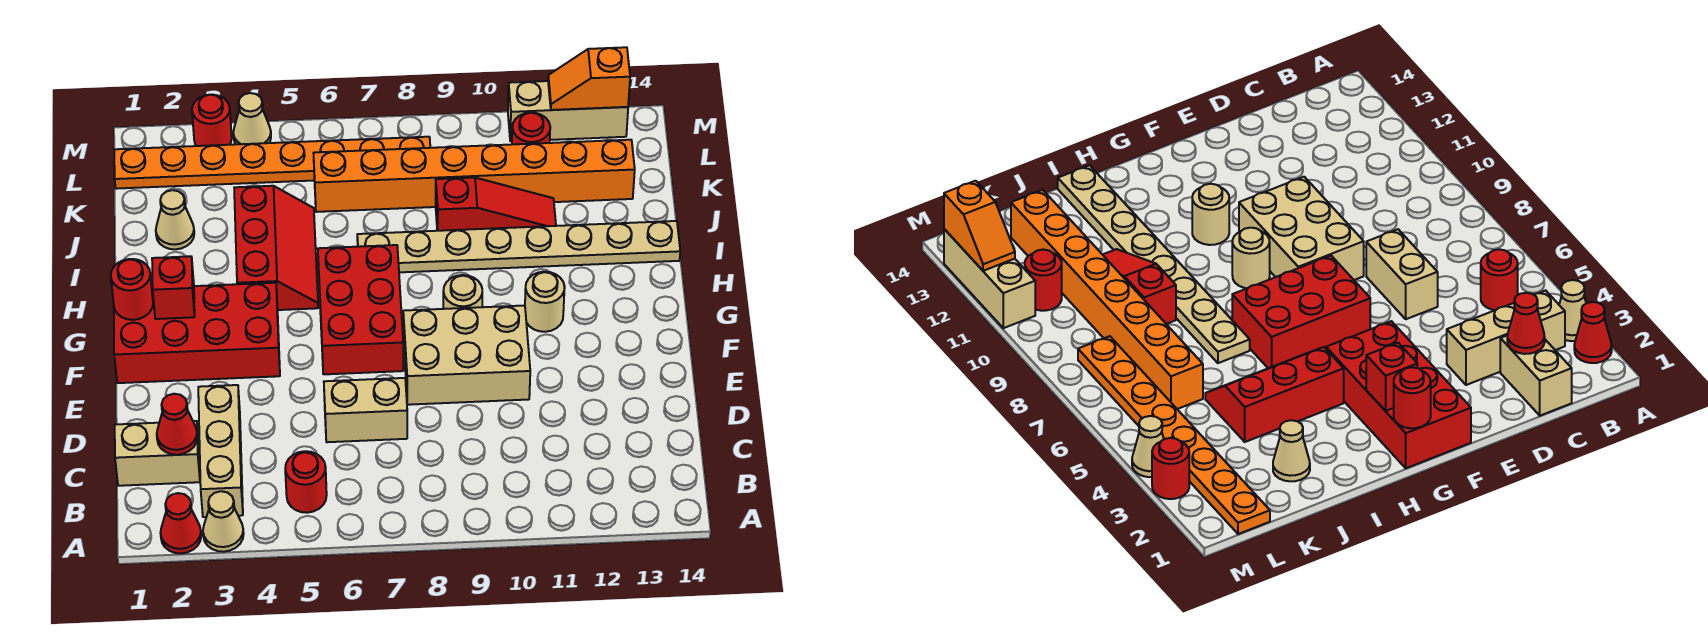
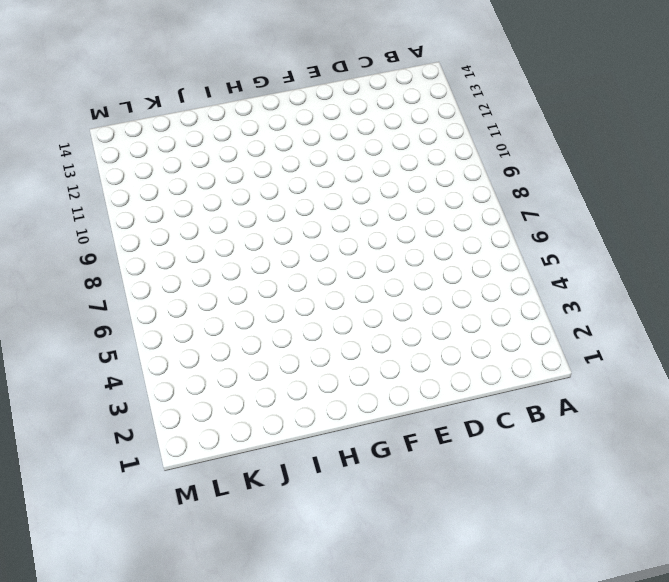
none -> red cone A2 level 1
none -> tan cone A3 level 1
none -> tan brick B3:D3 level 1

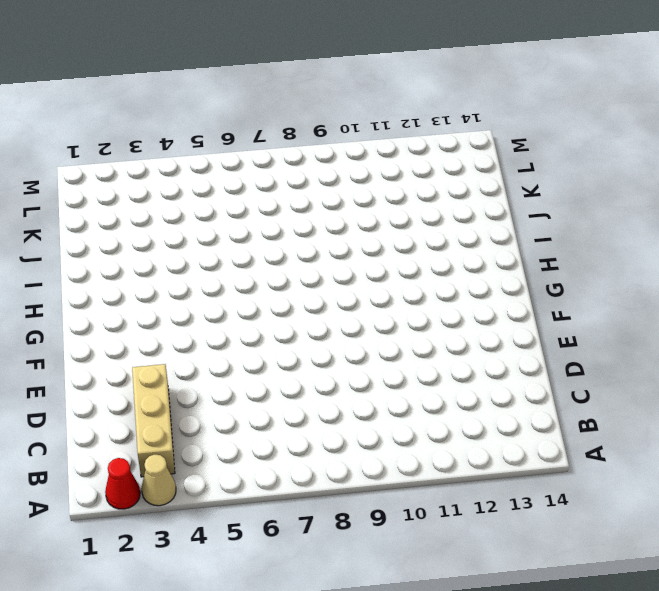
none -> red round brick B5 level 1
none -> tan brick C1:C2 level 1
none -> tan brick D6:D7 level 1

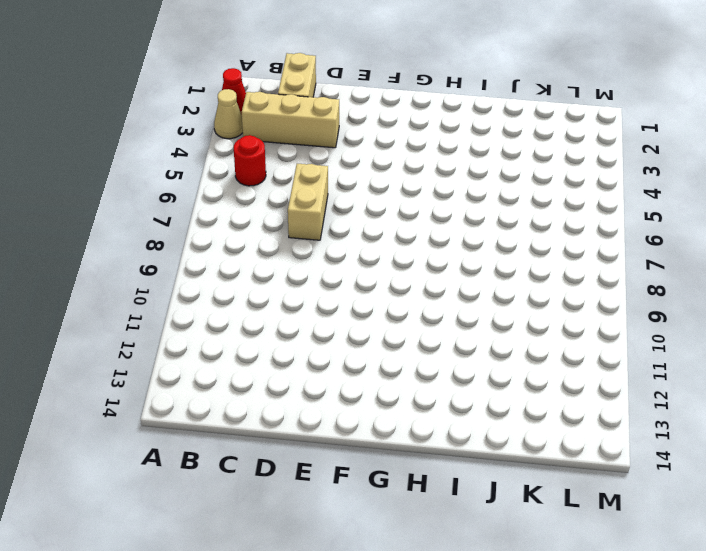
none -> tan brick E8:F10 level 1
none -> red brick F1:G4 level 1
none -> red brick F6:H7 level 1

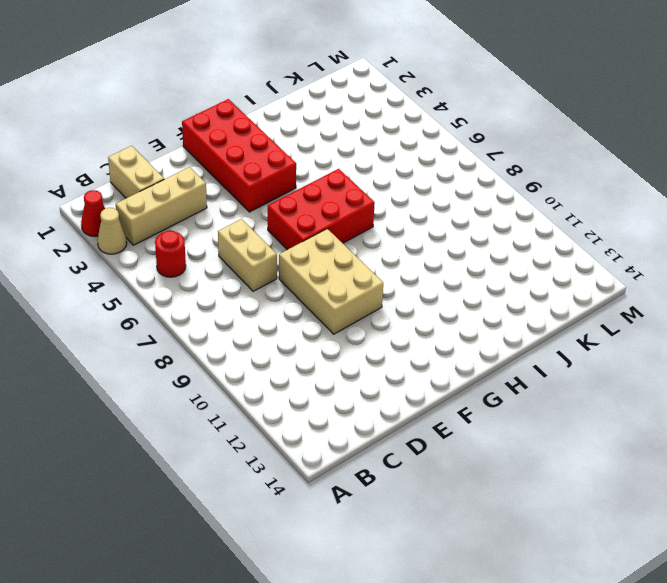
none -> tan round brick G9 level 1
none -> tan round brick G11 level 1
none -> red slope H4:J5 level 1 top 4

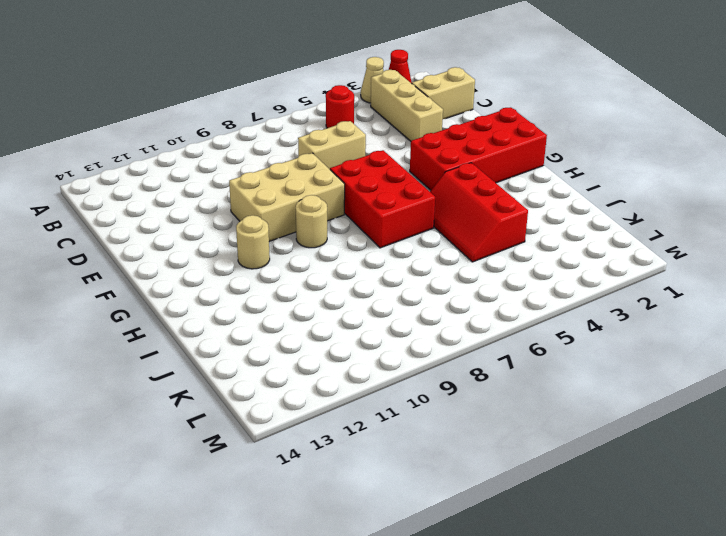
none -> tan plate I7:I14 level 1
none -> tan cone J2 level 1
none -> red slope J9:J11 level 1 top 9

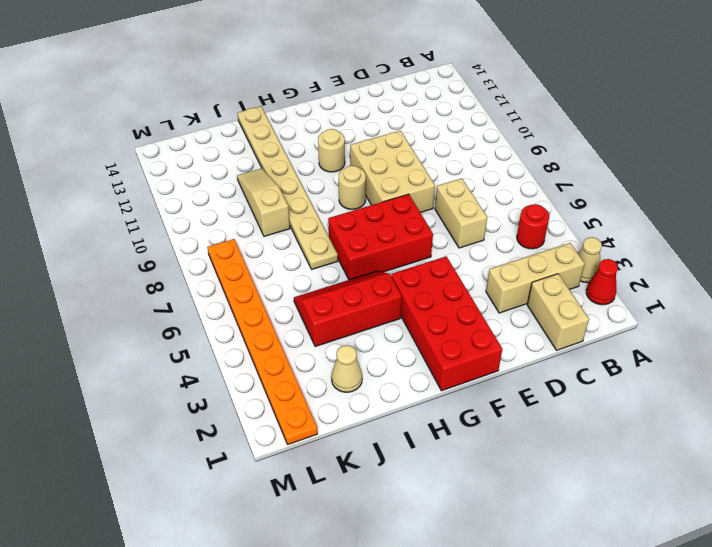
tan slope J9:J11 level 1 top 9 -> red slope J9:J11 level 1 top 9
none -> orange brick K6:K13 level 1
none -> red round brick L11 level 1
none -> red round brick M3 level 1

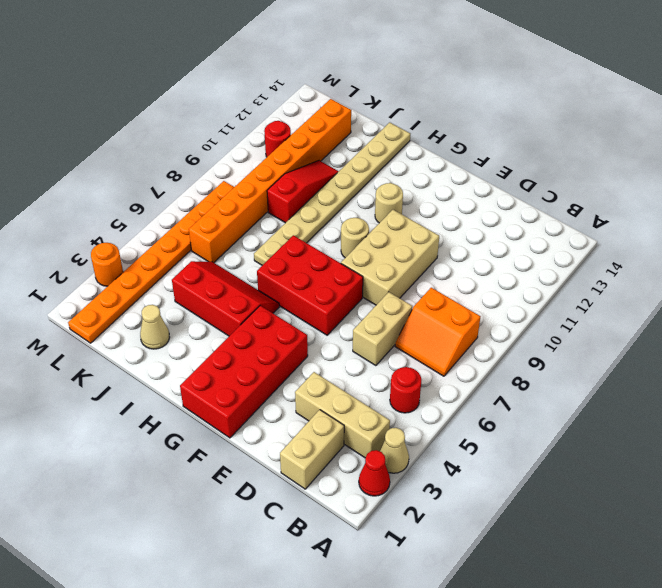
orange slope B7:C8 level 1 top 8 -> none
orange round brick M3 level 1 -> red round brick M3 level 1
none -> tan cone M4 level 1
none -> tan brick M11:M13 level 1
none -> red cone C2 level 2

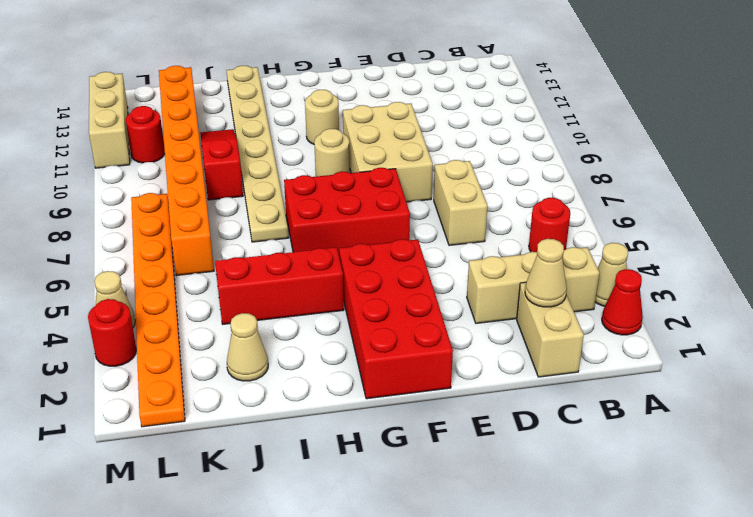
tan cone C2 level 2 -> red cone C2 level 2
none -> red round brick G1 level 2
none -> red brick G2 level 2
none -> orange slope M12:M13 level 2 top 13

